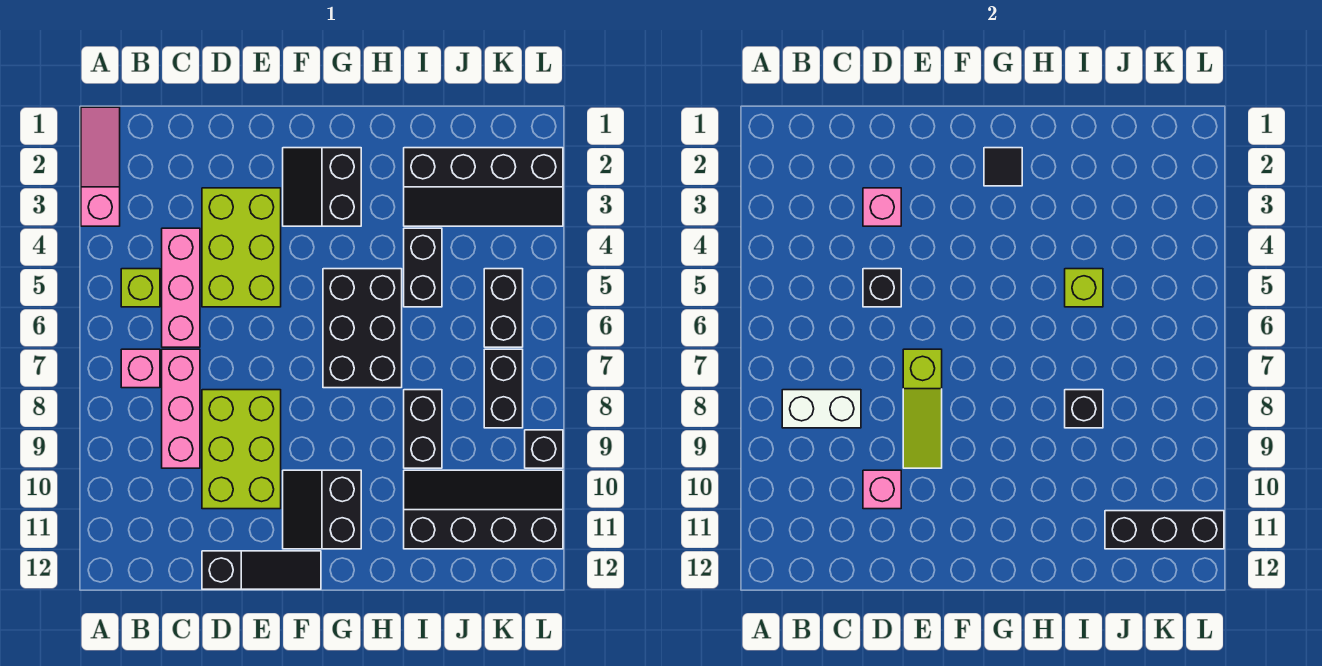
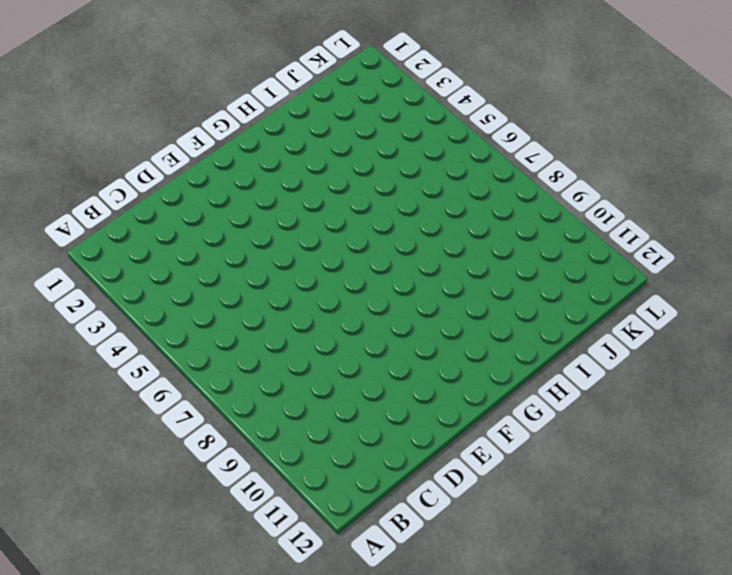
none -> pink slope A1:A3 level 1 top 3
none -> lime brick B5 level 1
none -> pink brick B7 level 1

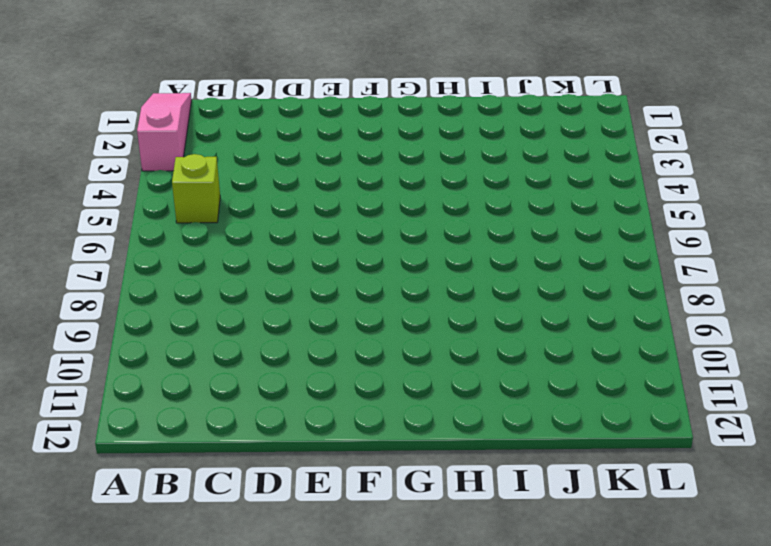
none -> pink brick B7 level 1
none -> pink brick C4:C6 level 1
none -> pink brick C7:C9 level 1

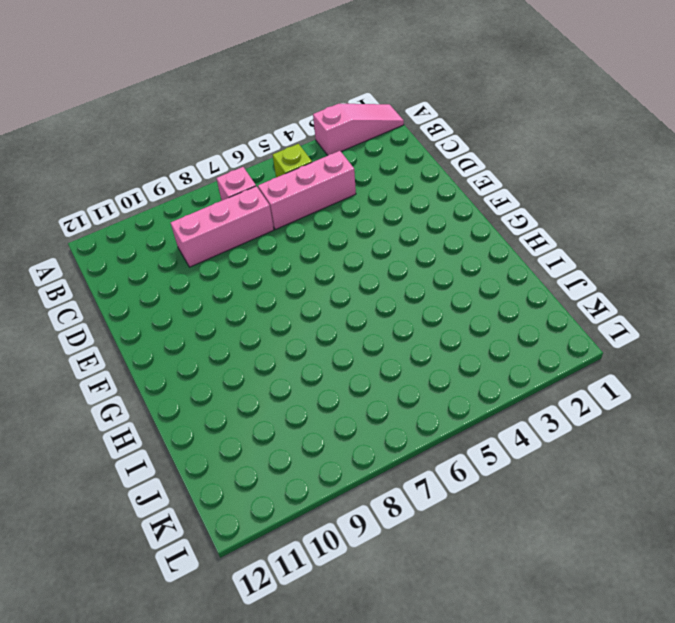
none -> lime brick D3:E5 level 1
none -> lime brick D8:E10 level 1
none -> black slope D12:F12 level 1 top D

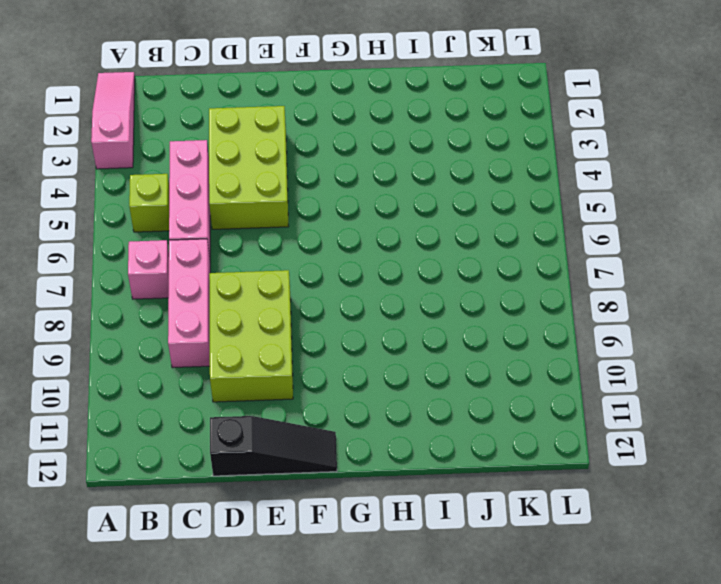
none -> black slope F2:G3 level 1 top G
none -> black slope F10:G11 level 1 top G
none -> black brick G5:H7 level 1

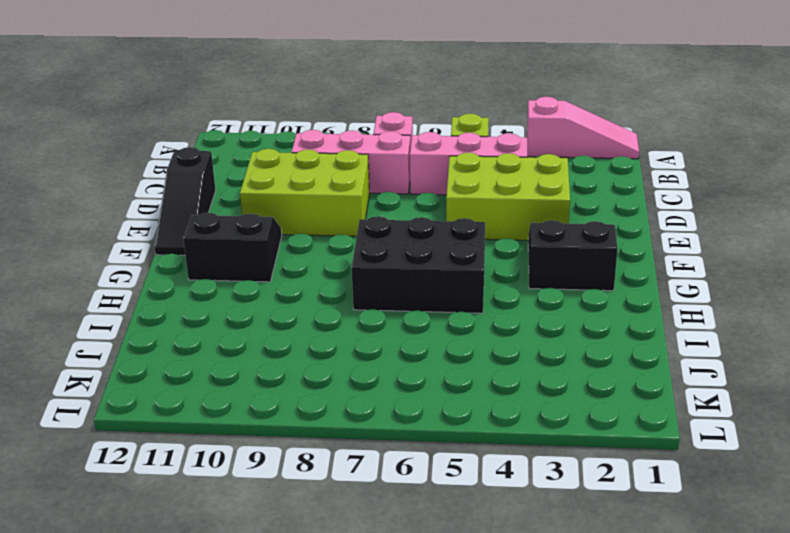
none -> black slope I2:L3 level 1 top 2
none -> black brick I4:I5 level 1
none -> black brick I8:I9 level 1

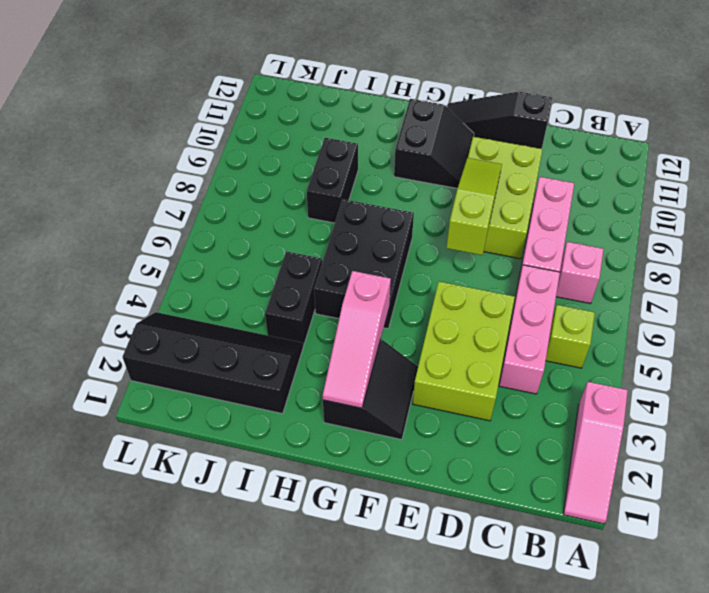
pink slope G2:G4 level 2 top 4 -> black tile G2 level 2
none -> black slope I10:L11 level 1 top 11
none -> black brick K5:K6 level 1
none -> black brick K7:K8 level 1

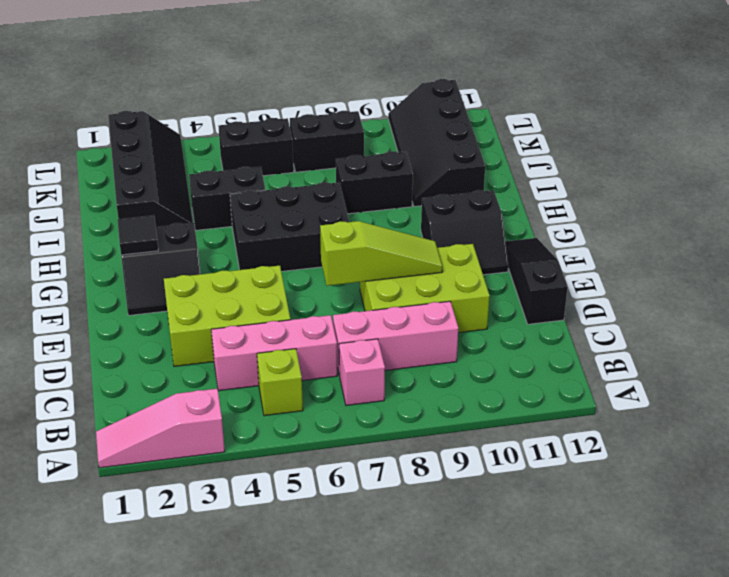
none -> black brick L9 level 1
none -> white brick B8:C8 level 2
none -> pink brick D3 level 2

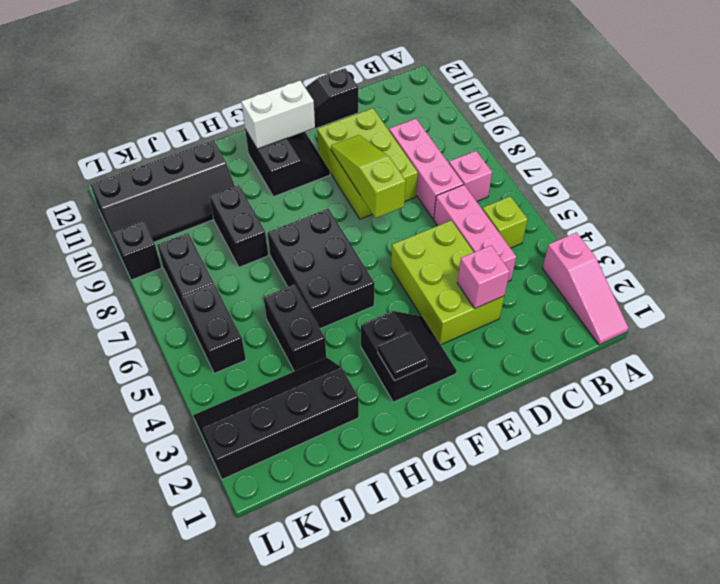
white brick F11:G11 level 2 -> white brick B8:C8 level 2
none -> black brick D5 level 2
none -> pink brick D10 level 2
none -> lime brick I5 level 2

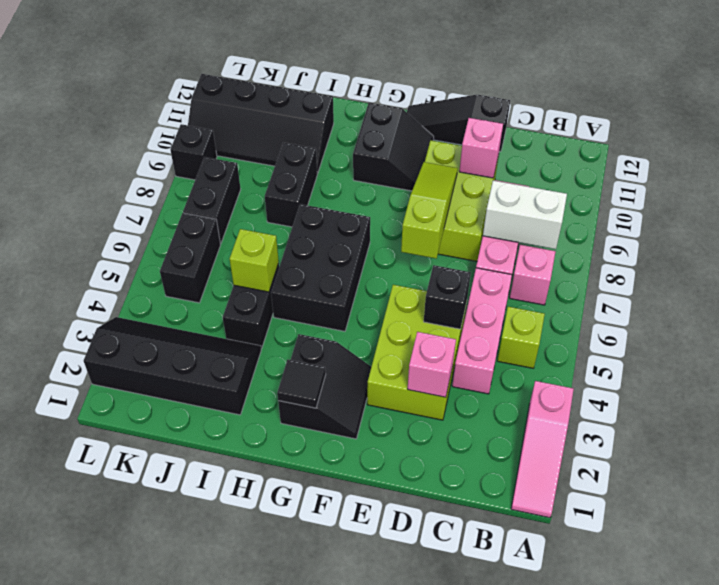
none -> black brick I8 level 2
none -> black brick J11:L11 level 2

